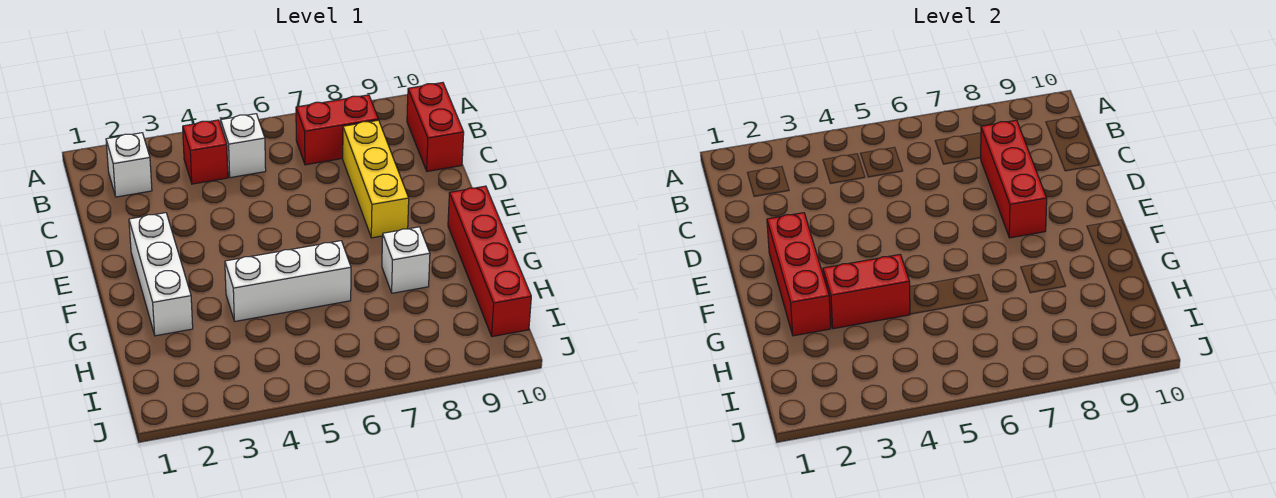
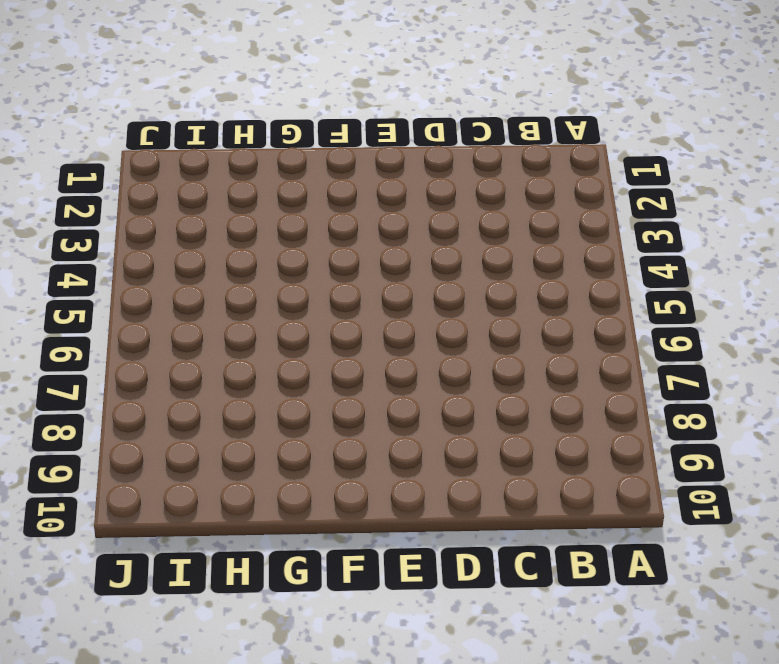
none -> white brick B2 level 1
none -> red brick B4 level 1
none -> white brick B5 level 1

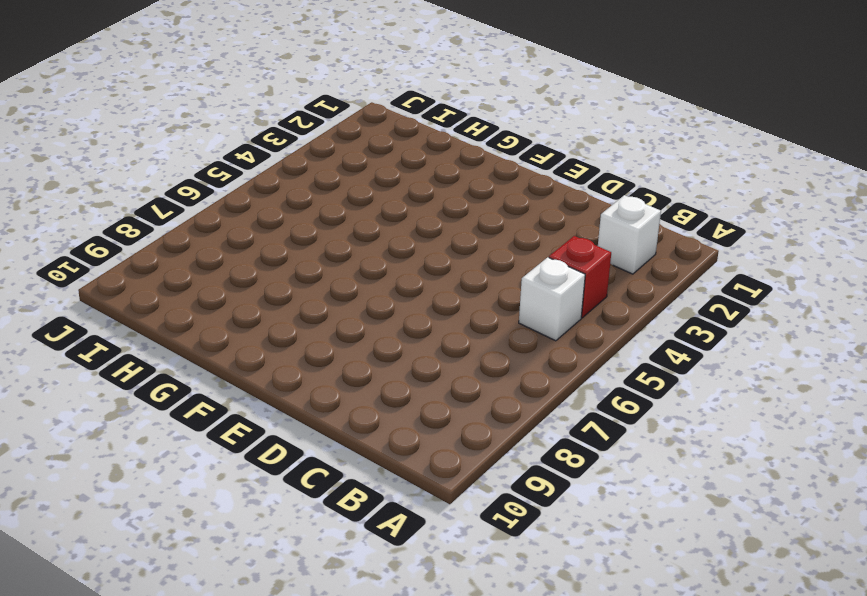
none -> red brick B7:B8 level 1
none -> red brick B10:C10 level 1
none -> yellow brick C8:E8 level 1

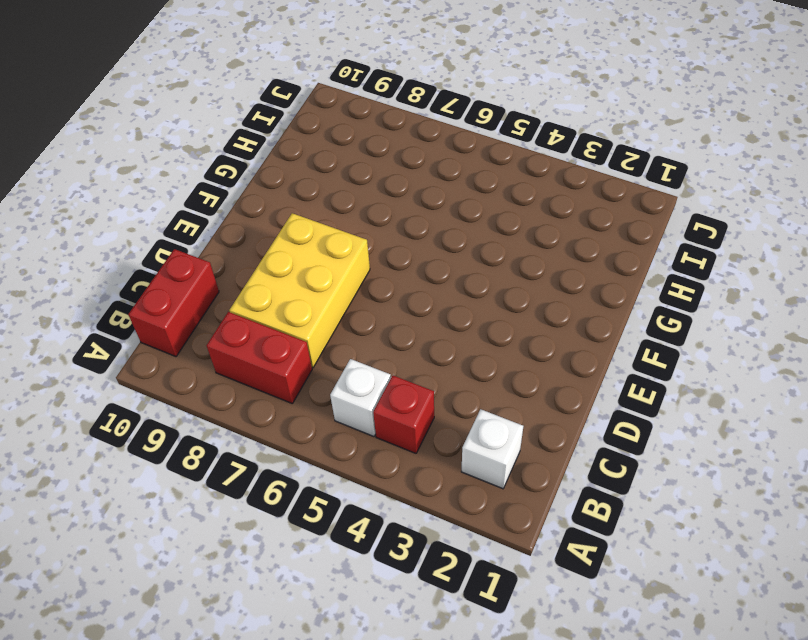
yellow brick C7:E8 level 1 -> yellow brick C8:E8 level 1
none -> white brick E2:G2 level 1
none -> red brick F10:I10 level 1
none -> white brick G4:G6 level 1

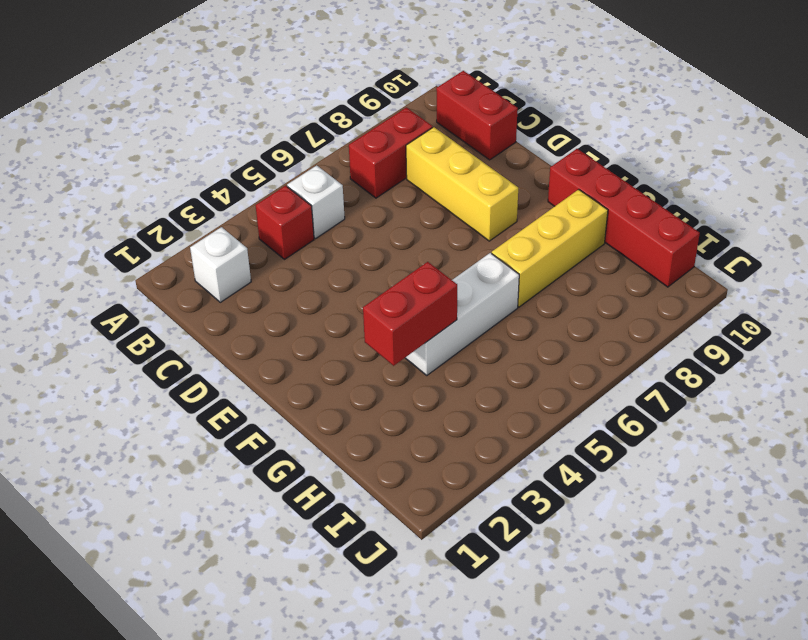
yellow brick G7:G9 level 1 -> white brick G8 level 1
none -> white brick E2:G2 level 1
none -> red brick C8:E8 level 2
none -> red brick E2:G2 level 2

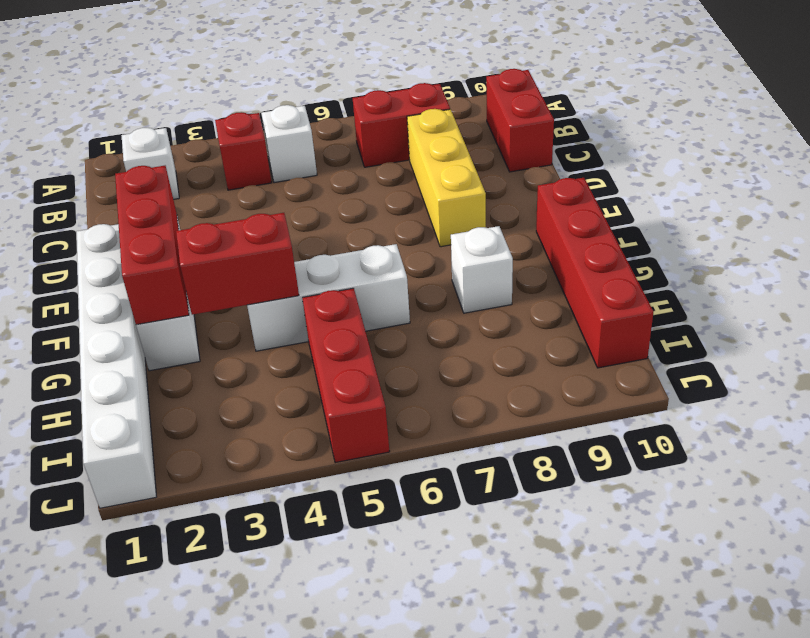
white brick E1:J1 level 1 -> none
red brick H5:J5 level 1 -> red brick C8:E8 level 2

